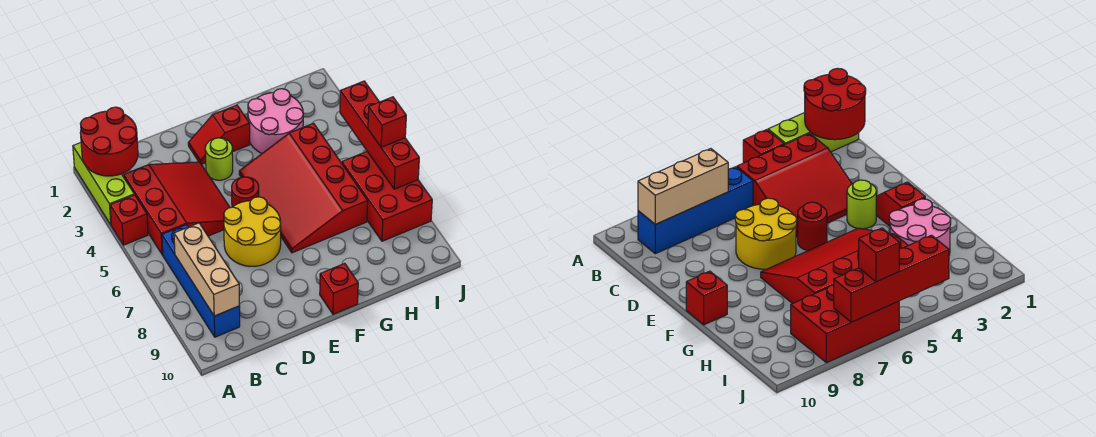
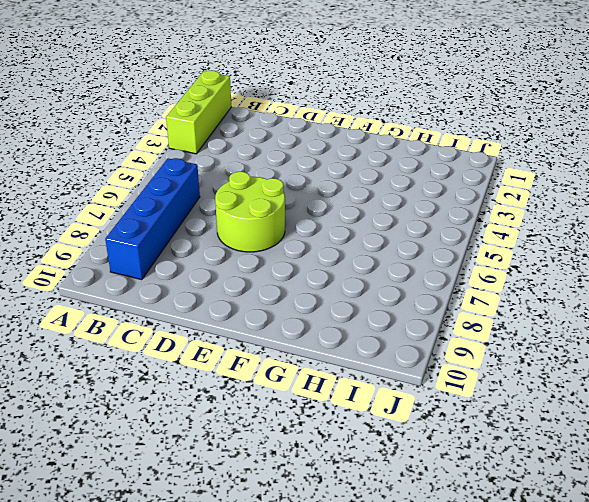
lime round brick D6:E7 level 1 -> yellow round brick D6:E7 level 1
none -> red brick A4 level 1
none -> red slope B3:D5 level 1 top B
none -> red slope E2:F2 level 1 top F

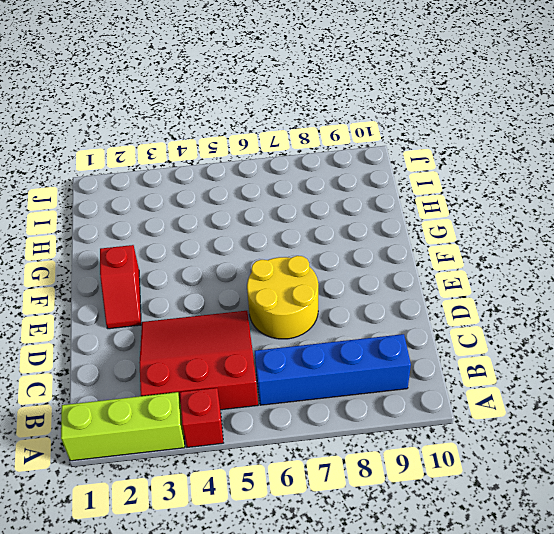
none -> lime round brick E3 level 1
none -> red round brick E5 level 1
none -> red slope F4:H7 level 1 top H

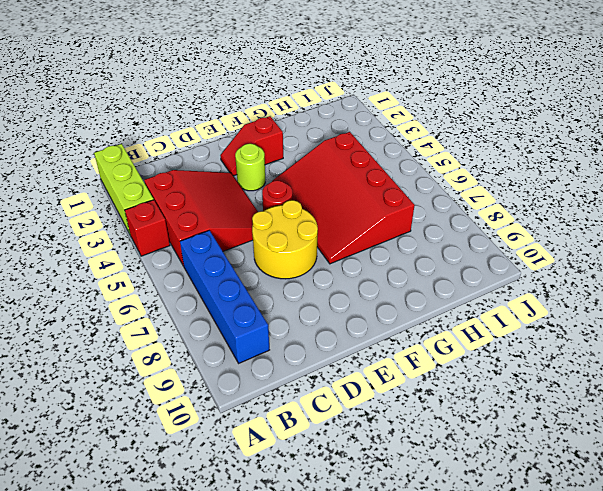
none -> red brick F10 level 1
none -> pink round brick G2:H3 level 1
none -> red brick I6:J8 level 1

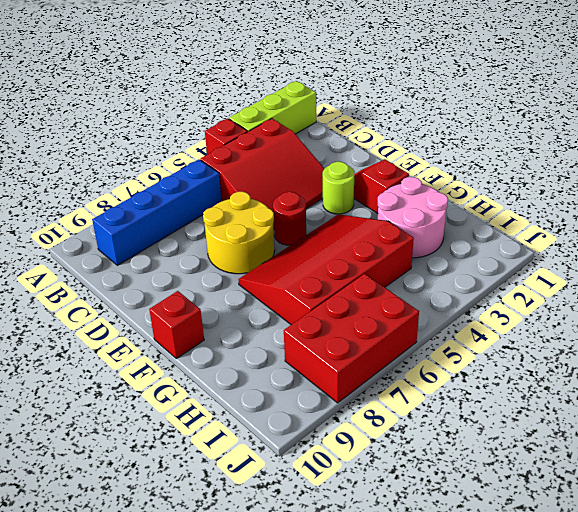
none -> red round brick A1:B2 level 2
none -> tan brick B7:B9 level 2
none -> red brick J4:J7 level 2

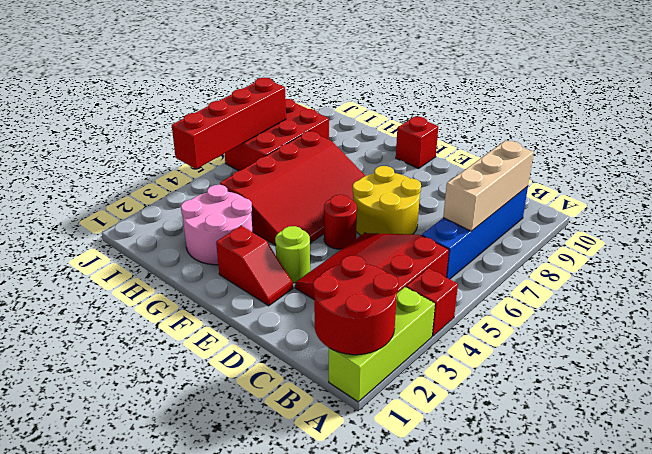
none -> red brick J6 level 3

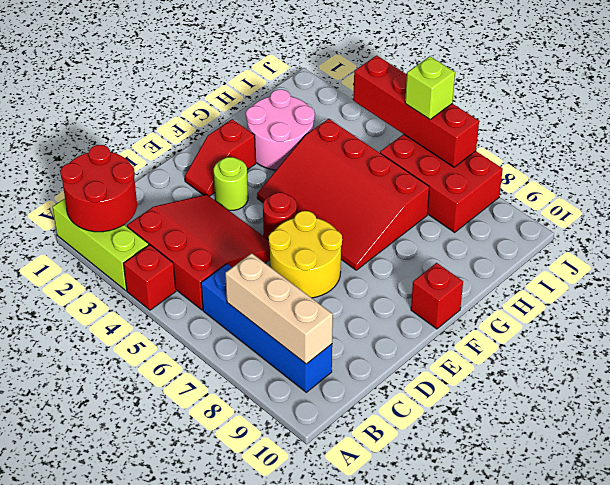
lime brick J6 level 3 -> red brick J6 level 3

